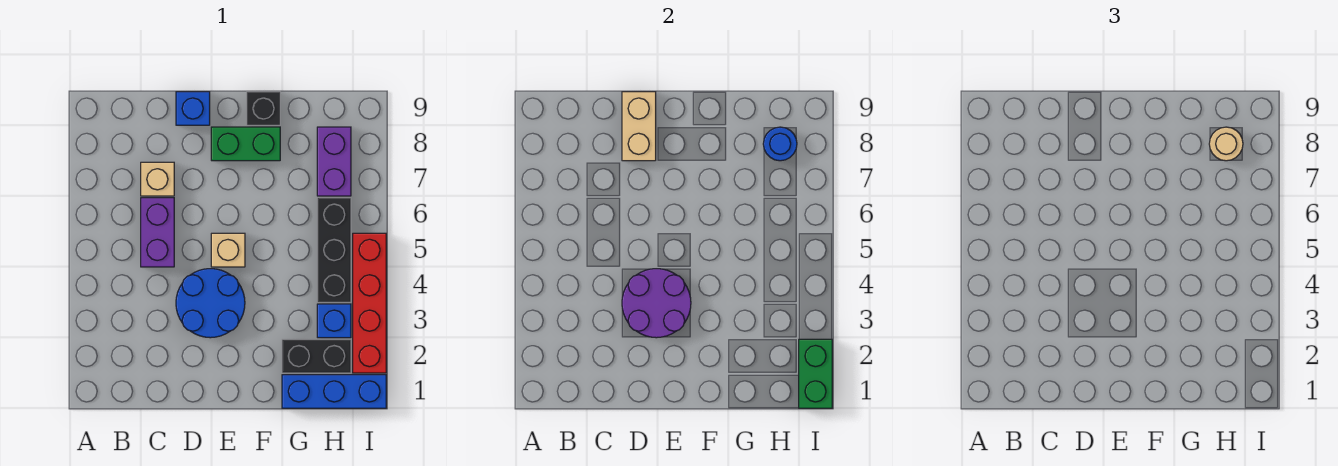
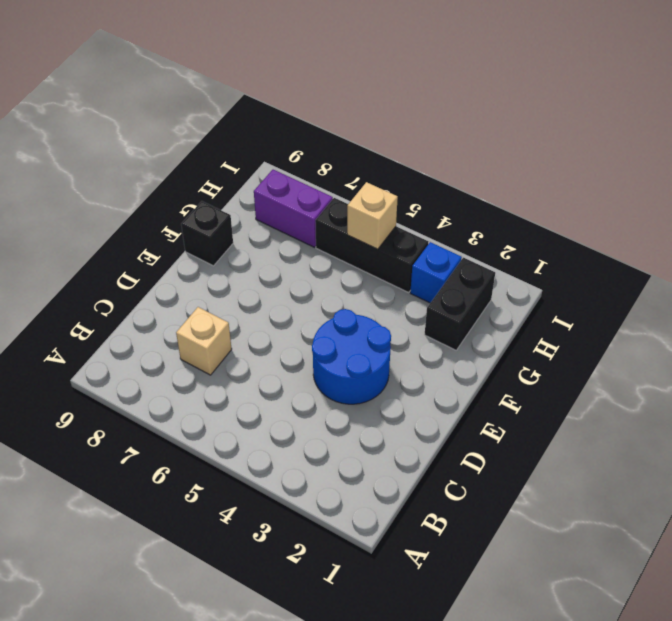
tan brick H5 level 2 -> tan brick E5 level 1
none -> purple brick C5:C6 level 1
none -> blue brick D9 level 1
none -> green brick E8:F8 level 1

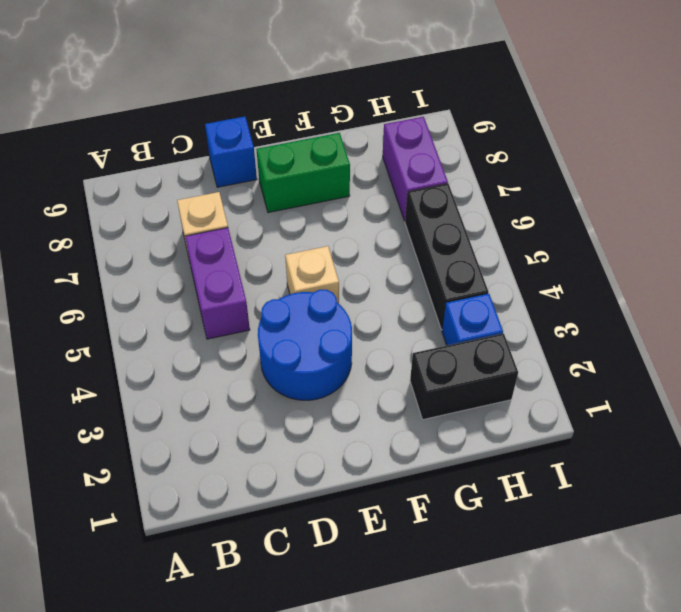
none -> black brick F9 level 1
none -> blue brick G1:I1 level 1
none -> red brick I2:I5 level 1

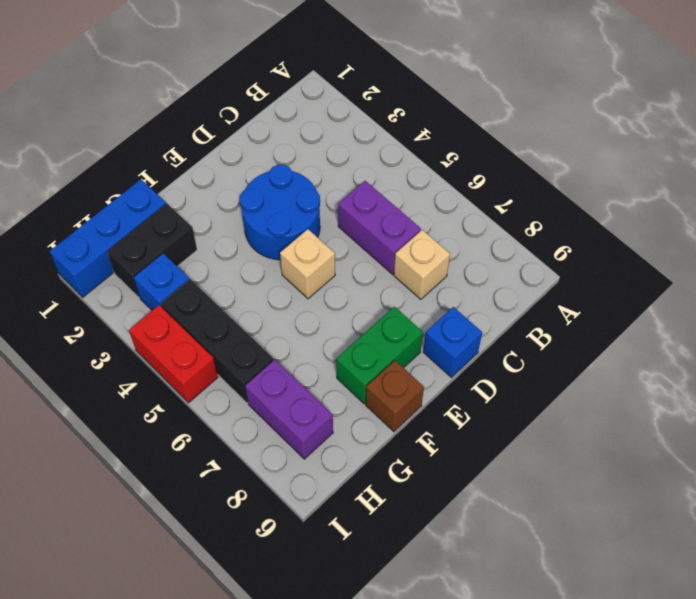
brown brick F9 level 1 -> black brick F9 level 1
red brick I4:I5 level 1 -> red brick I2:I5 level 1
none -> purple round brick D3:E4 level 2
none -> tan brick D8:D9 level 2
none -> blue round brick H8 level 2

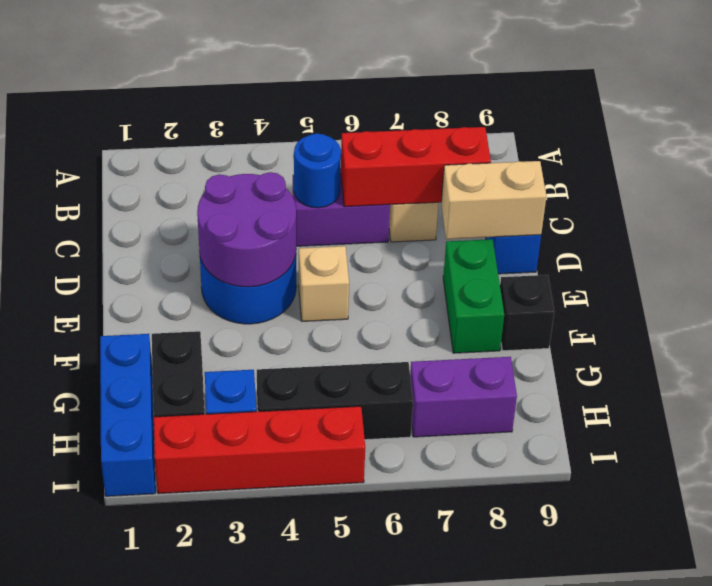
blue round brick C5 level 2 -> blue round brick H8 level 2
red brick C6:C8 level 2 -> none
none -> green brick I1:I2 level 2
none -> tan round brick H8 level 3

